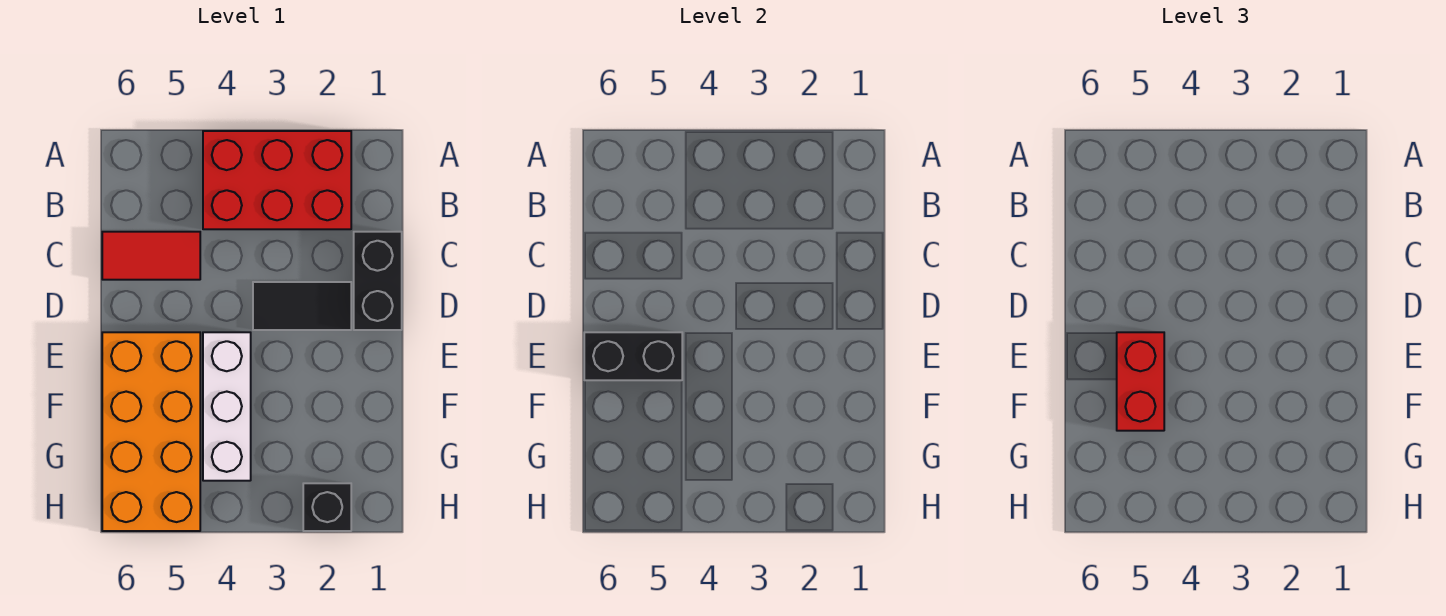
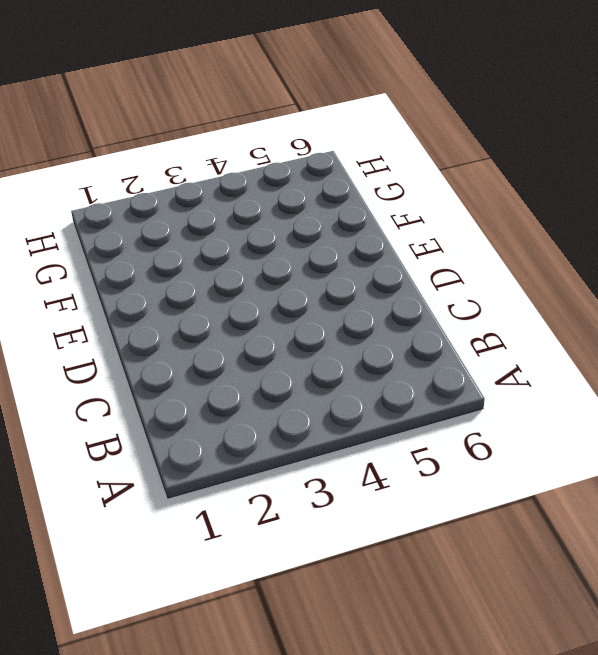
none -> red brick A2:B4 level 1
none -> black brick C1:D1 level 1

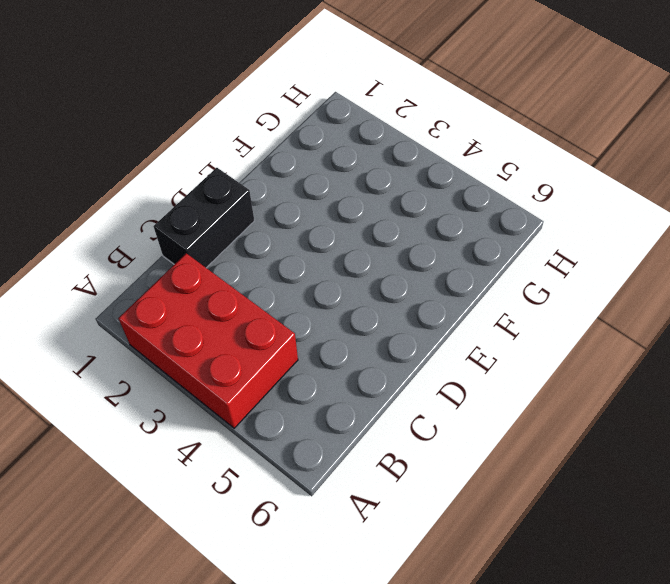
none -> red tile C5:C6 level 1
none -> black tile D2:D3 level 1

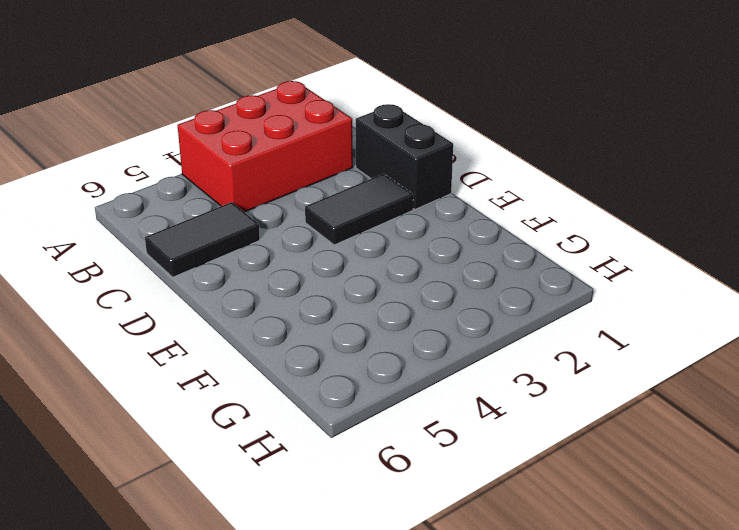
black tile C5:C6 level 1 -> red tile C5:C6 level 1
none -> white brick E4:G4 level 1
none -> orange brick E5:H6 level 1

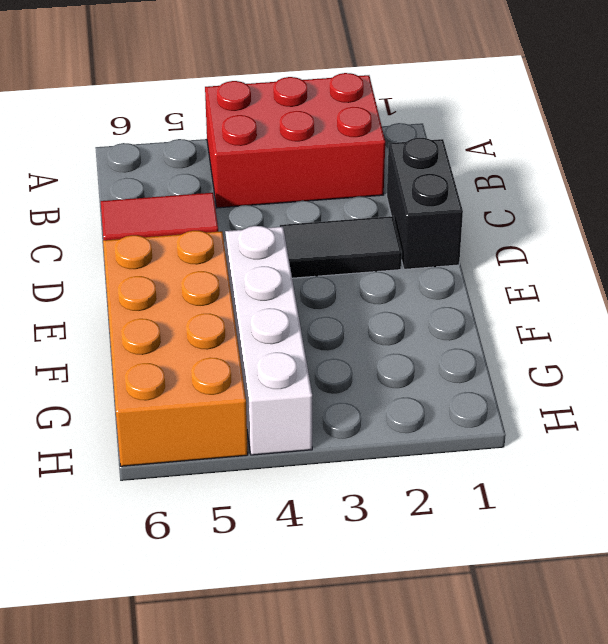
white brick E4:H4 level 1 -> white brick E4:G4 level 1
none -> black brick H2 level 1
none -> black brick E5:E6 level 2

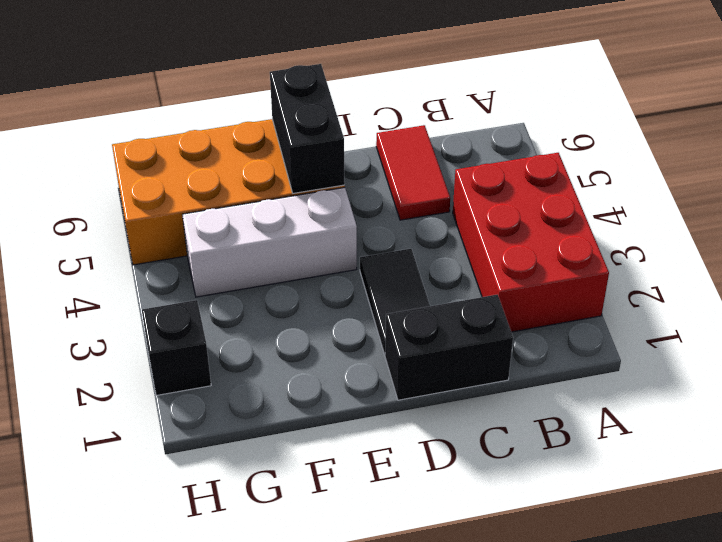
none -> red brick E5:F5 level 3

